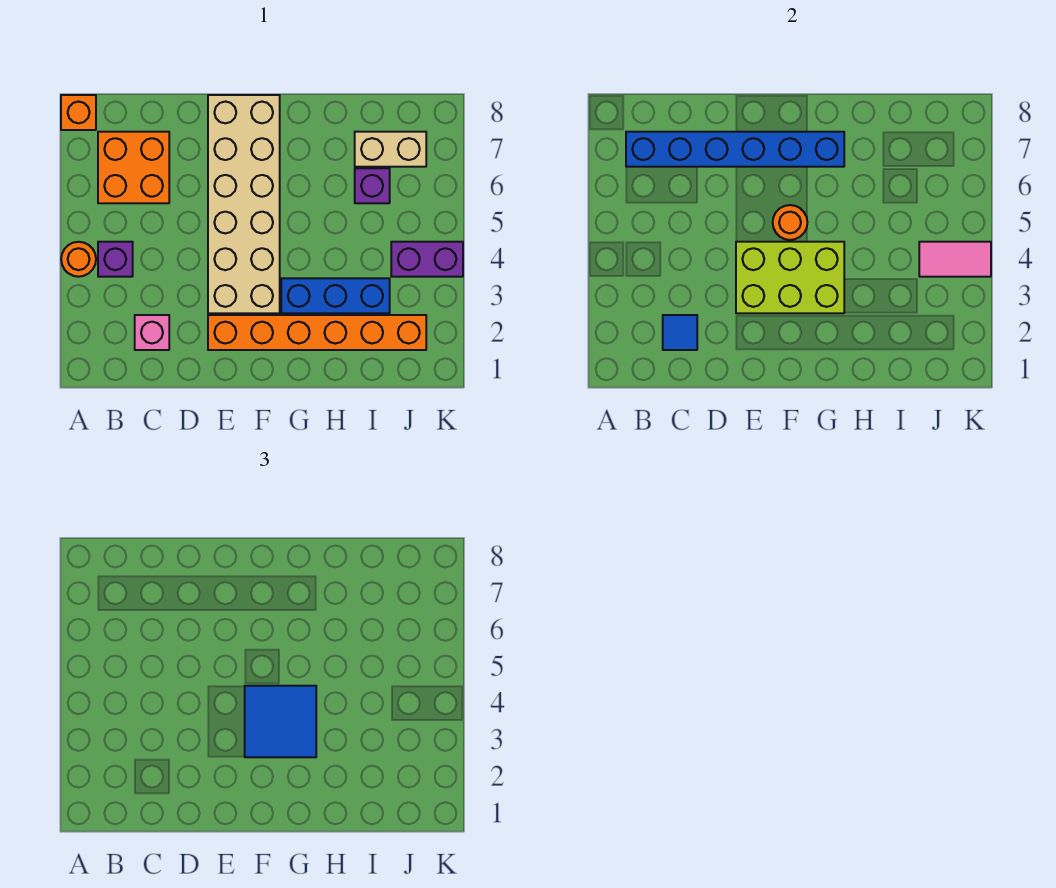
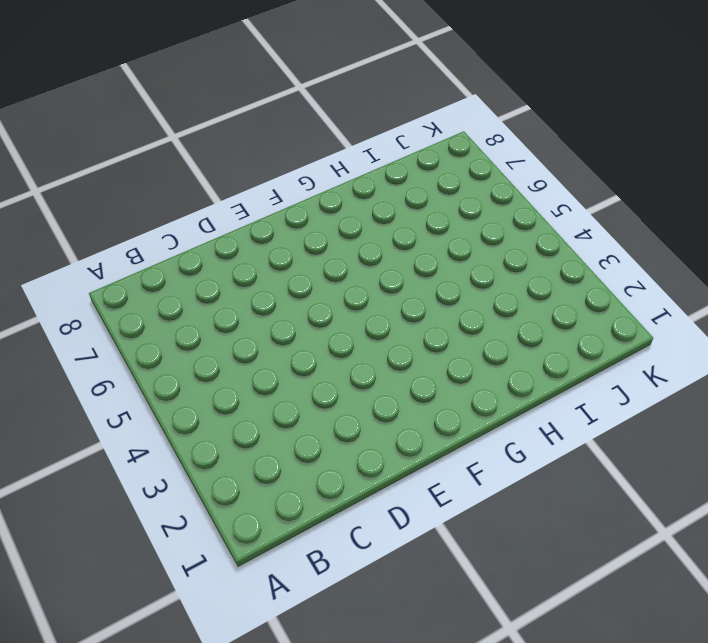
none -> orange round brick A4 level 1
none -> orange brick A8 level 1
none -> purple brick B4 level 1

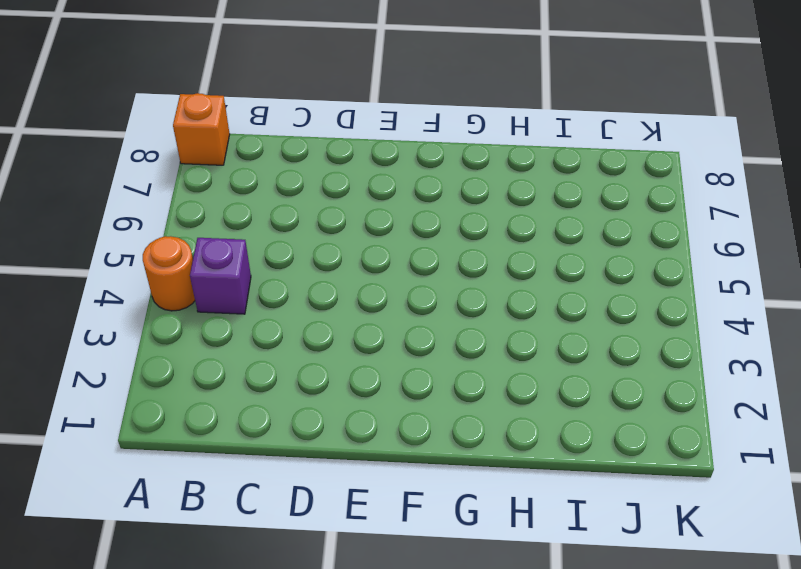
none -> orange brick B6:C7 level 1
none -> pink brick C2 level 1
none -> orange brick E2:J2 level 1

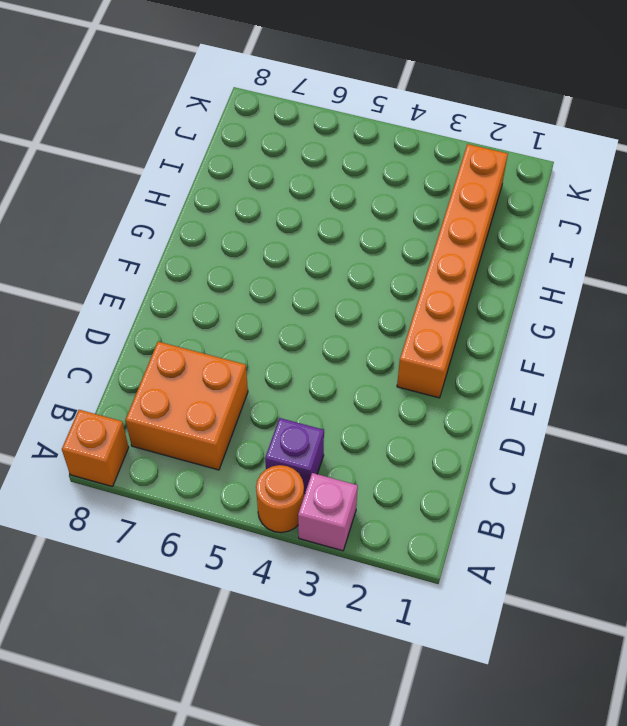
pink brick A3 level 1 -> pink brick C2 level 1
none -> tan brick E3:F8 level 1
none -> blue brick G3:I3 level 1
none -> purple brick I6 level 1

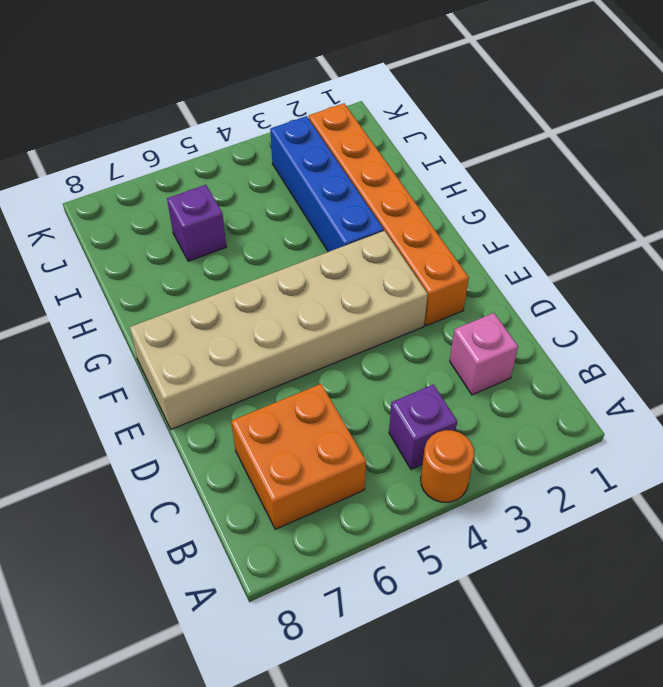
blue brick G3:J3 level 1 -> blue brick G3:I3 level 1
none -> orange brick A8 level 1
none -> tan brick I7:J7 level 1
none -> purple brick J4:K4 level 1

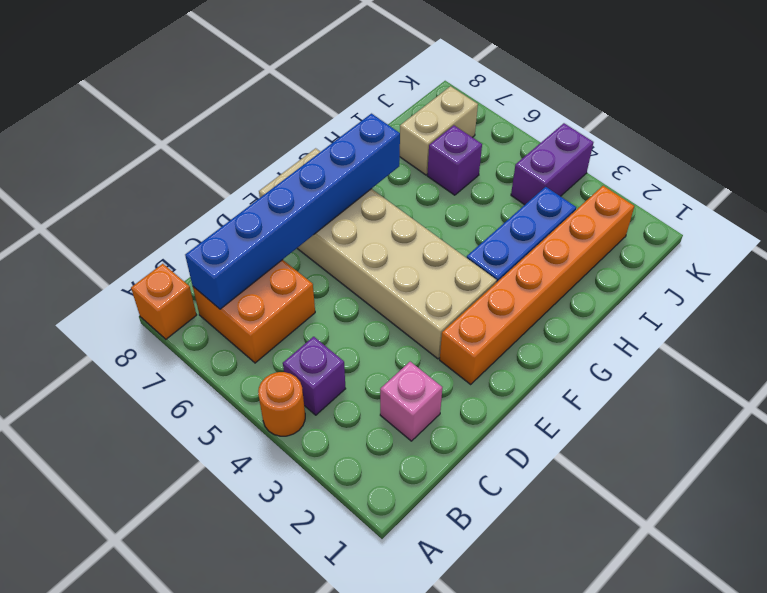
none -> blue tile C2 level 2
none -> lime brick E3:G4 level 2
none -> orange round brick F5 level 2

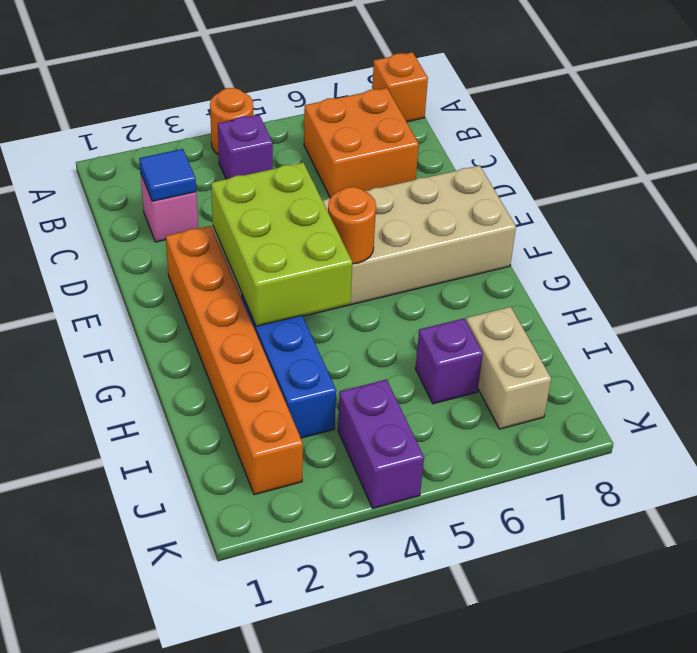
none -> blue brick B7:G7 level 2
none -> pink tile J4:K4 level 2
none -> blue tile F3:G4 level 3

